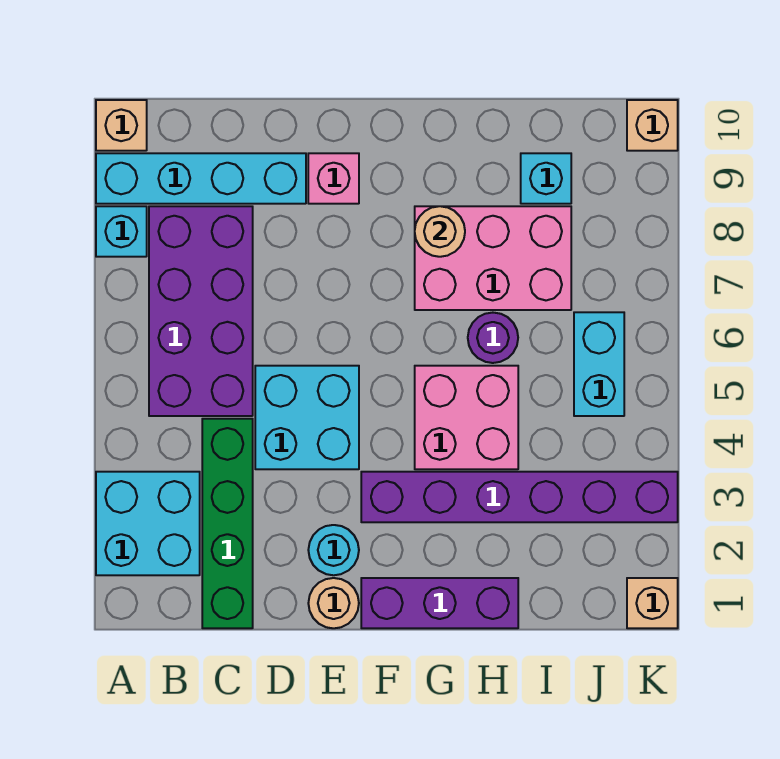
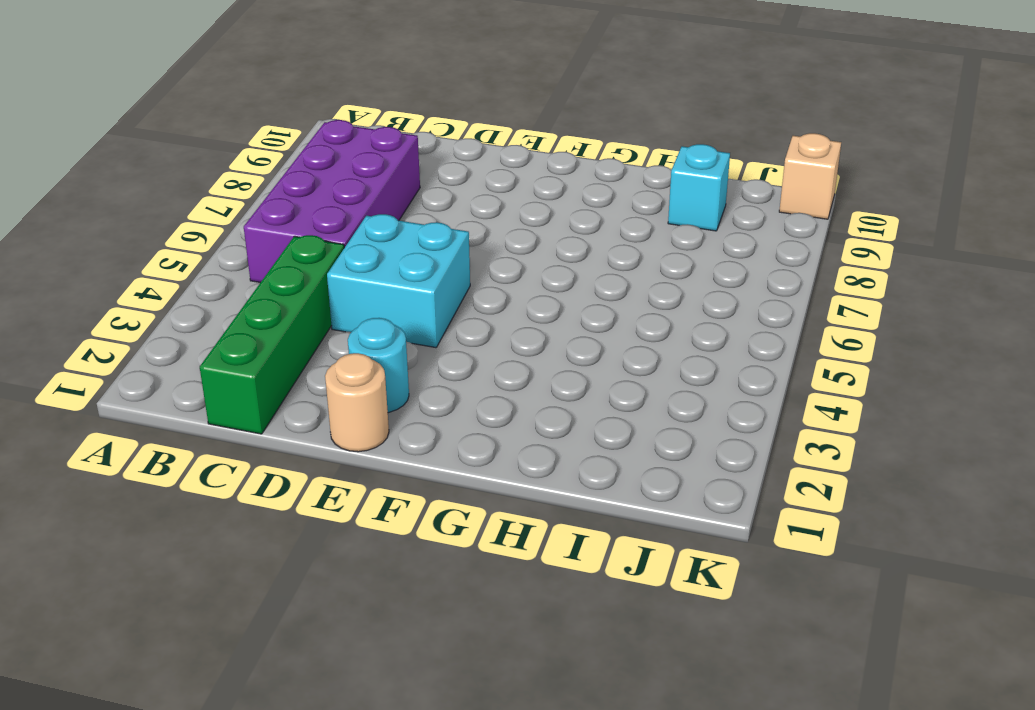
none -> cyan brick A2:B3 level 1
none -> cyan brick A8 level 1
none -> cyan brick A9:D9 level 1

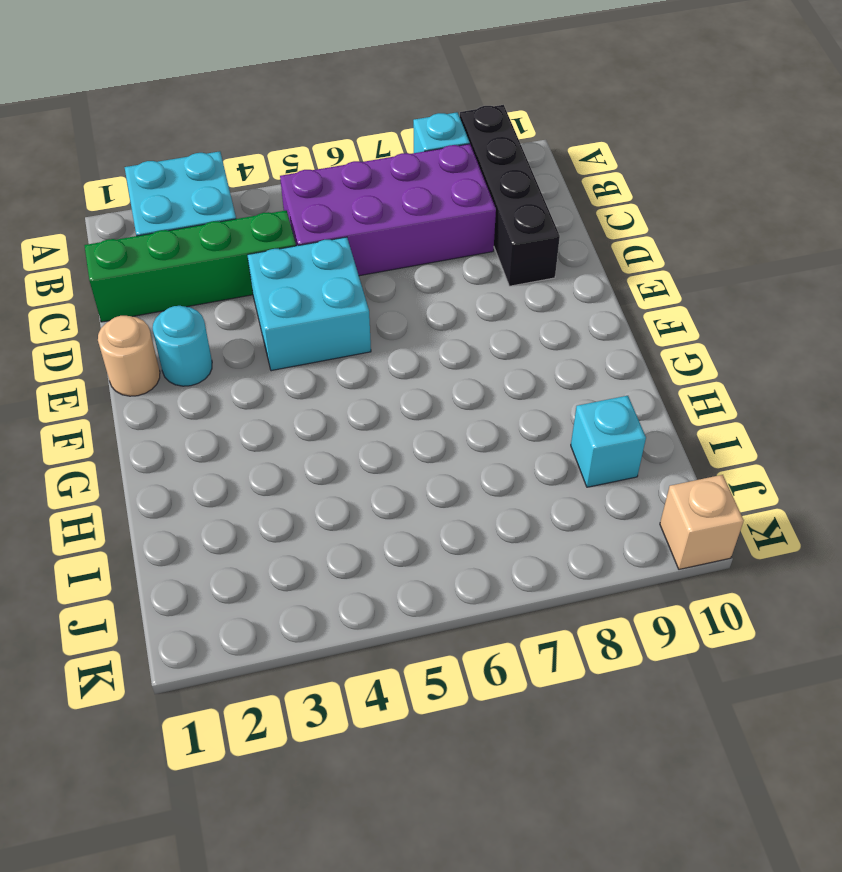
black brick A9:D9 level 1 -> cyan brick A9:D9 level 1
none -> tan brick A10 level 1
none -> pink brick E9 level 1
none -> purple brick F1:H1 level 1

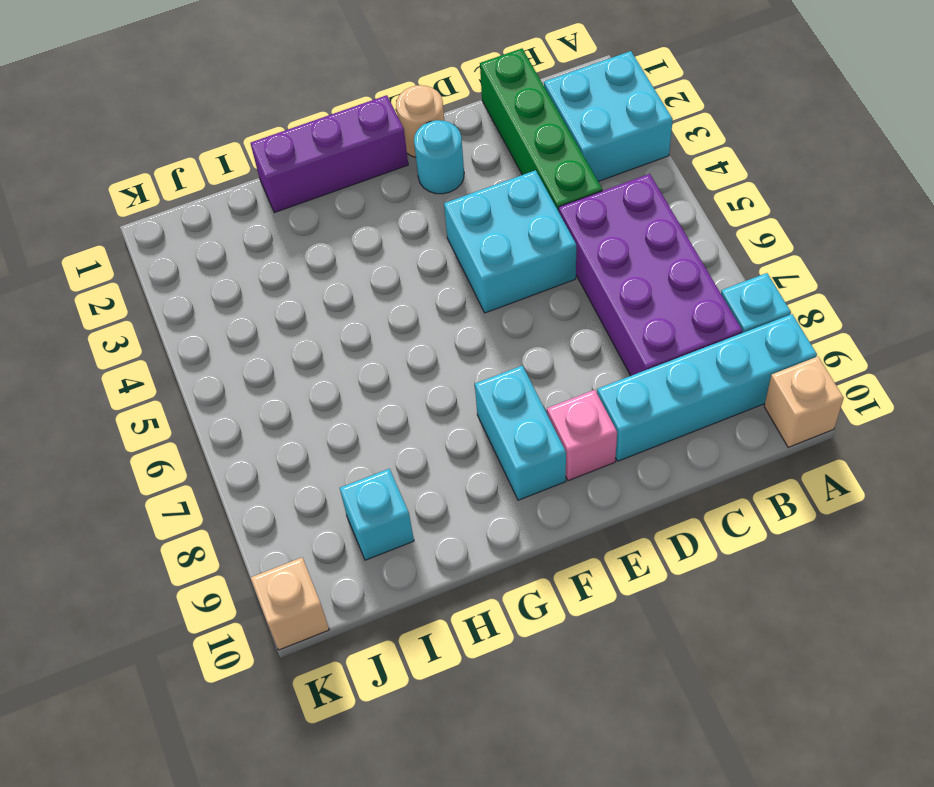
cyan brick F8:F9 level 1 -> cyan brick J5:J6 level 1
none -> purple brick F3:K3 level 1
none -> pink brick G4:H5 level 1
none -> pink brick G7:I8 level 1

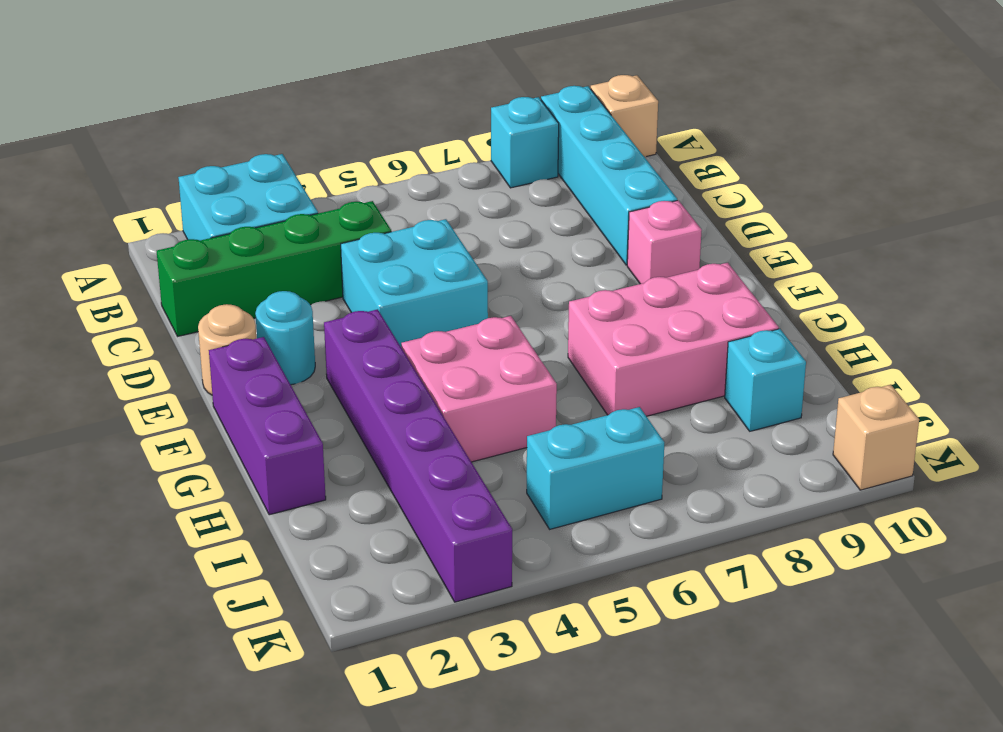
pink brick G7:H9 level 1 -> pink brick G7:I8 level 1
none -> purple brick B5:C8 level 1
none -> purple round brick H6 level 1
none -> tan brick K1 level 1

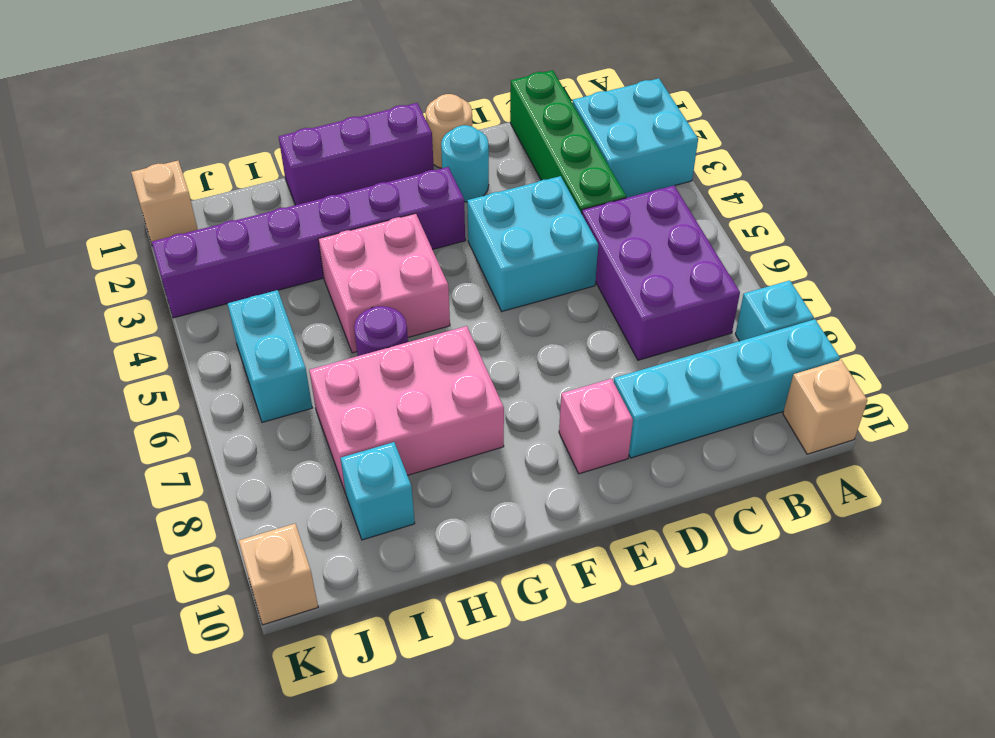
purple brick B5:C7 level 1 -> purple brick B5:C8 level 1
none -> tan round brick G8 level 2

